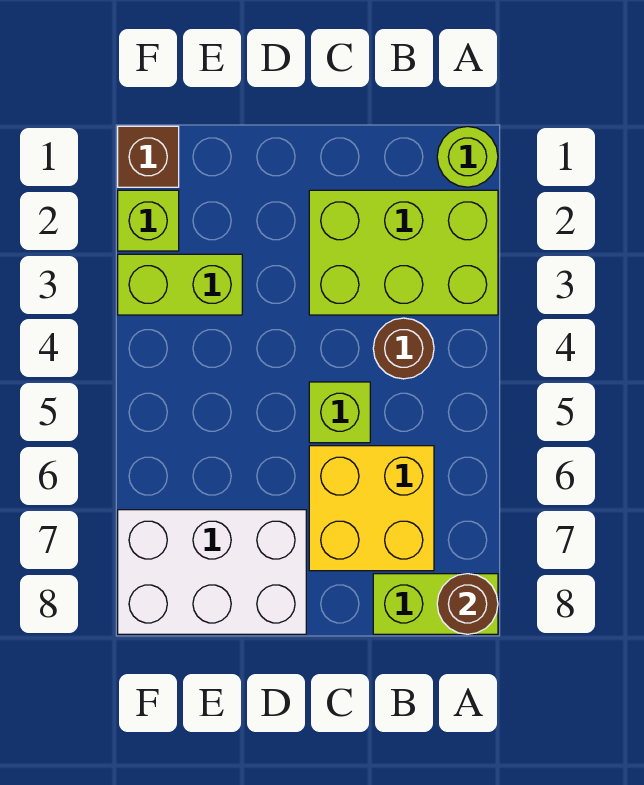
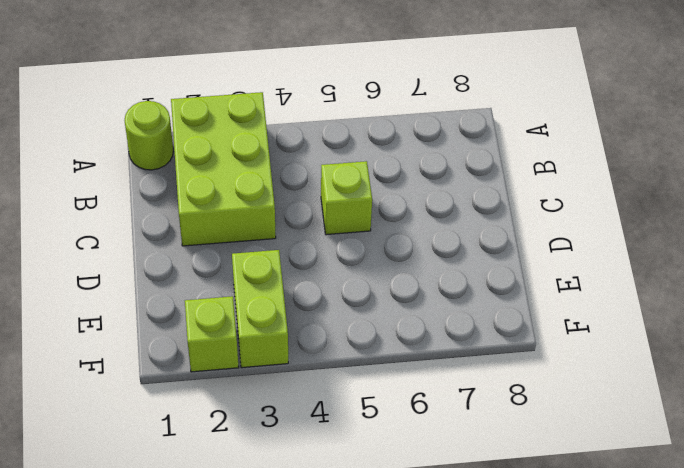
none -> lime brick A8:B8 level 1
none -> brown round brick B4 level 1

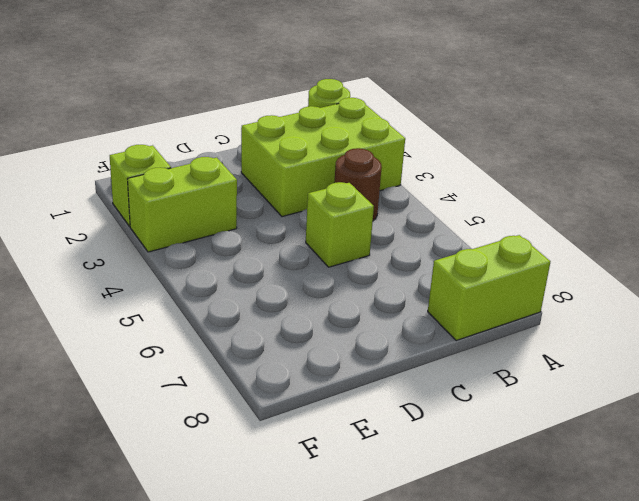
none -> yellow brick B6:C7 level 1
none -> white brick D7:F8 level 1

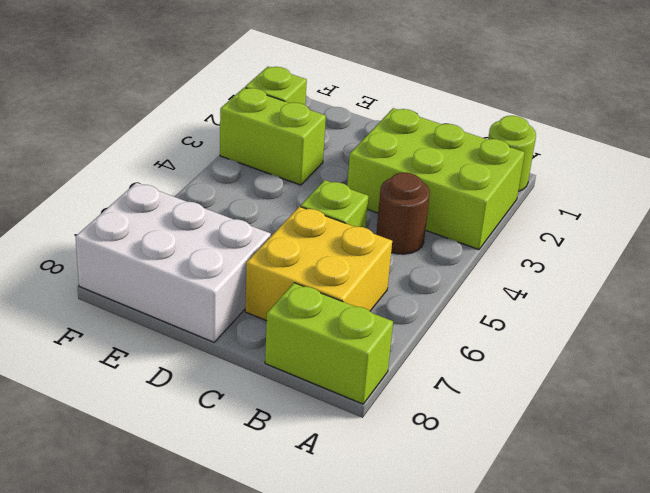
none -> brown brick F1 level 1
none -> brown round brick A8 level 2

